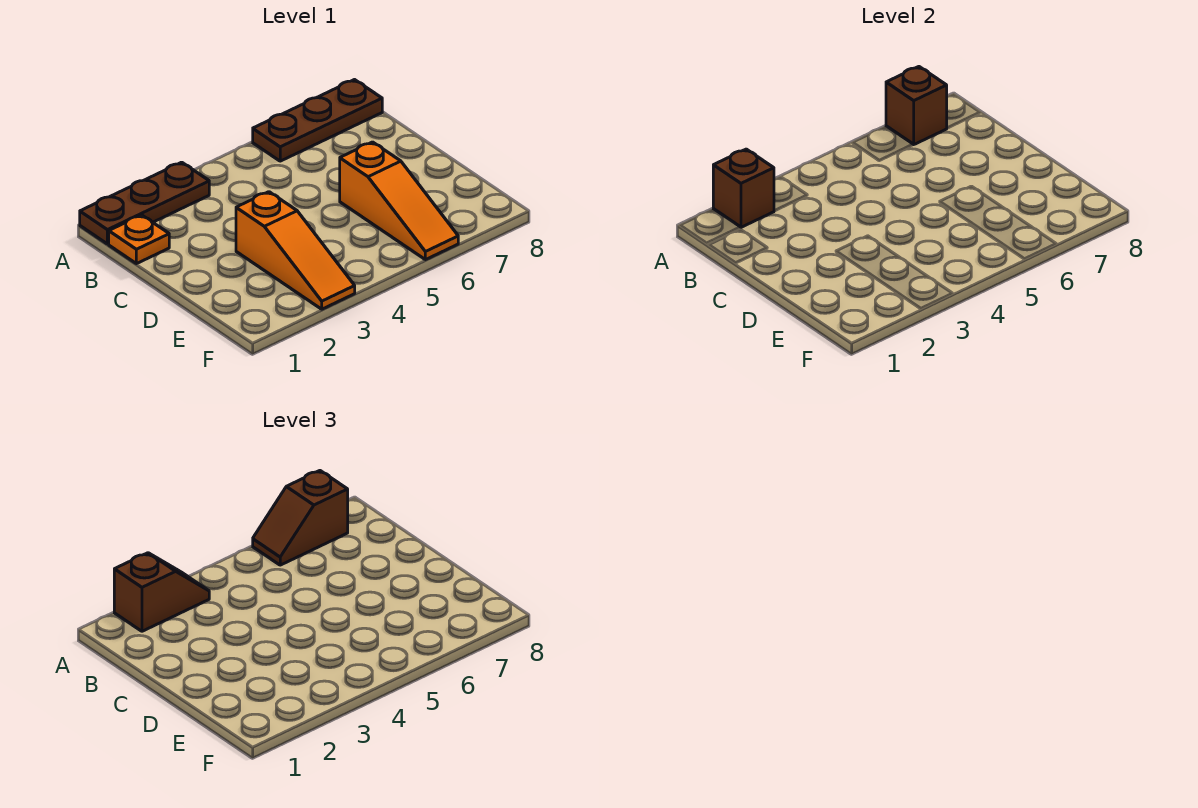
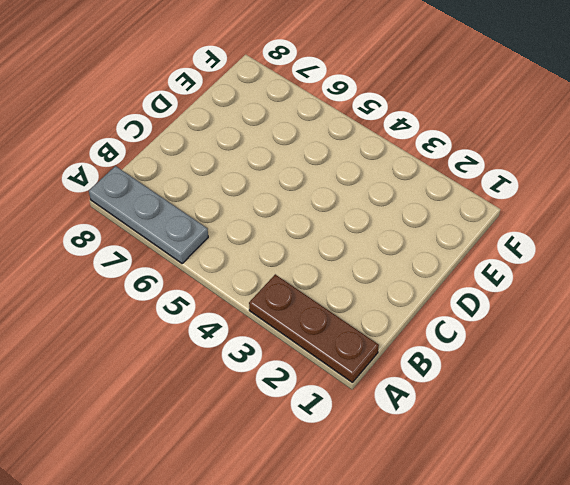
grey plate A6:A8 level 1 -> brown plate A6:A8 level 1
none -> orange plate B1 level 1
none -> orange slope D3:F3 level 1 top D

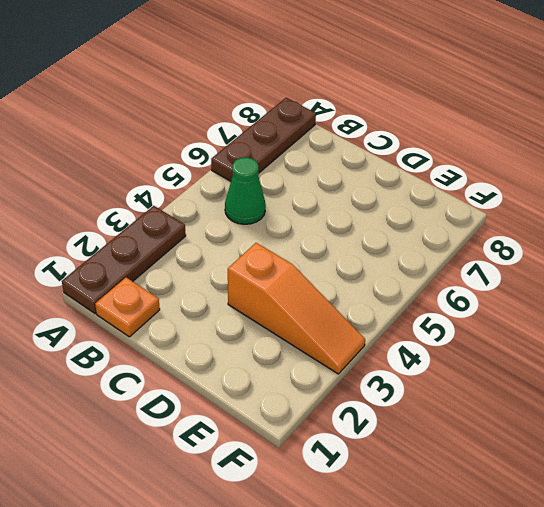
green cone B5 level 1 -> none
none -> orange slope D6:F6 level 1 top D
none -> brown brick A2 level 2

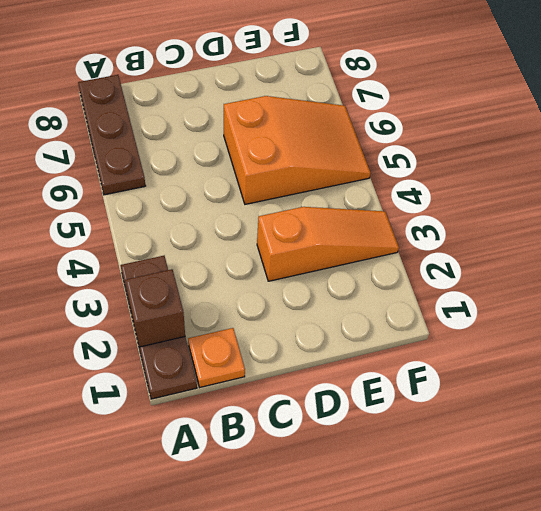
orange slope D5:F6 level 1 top D -> orange slope D6:F6 level 1 top D
none -> brown brick A7 level 2
none -> brown slope A2:A3 level 3 top 2

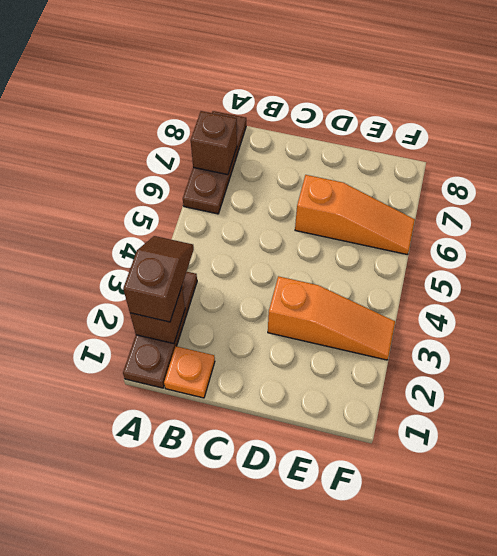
none -> brown slope A6:A7 level 3 top 7

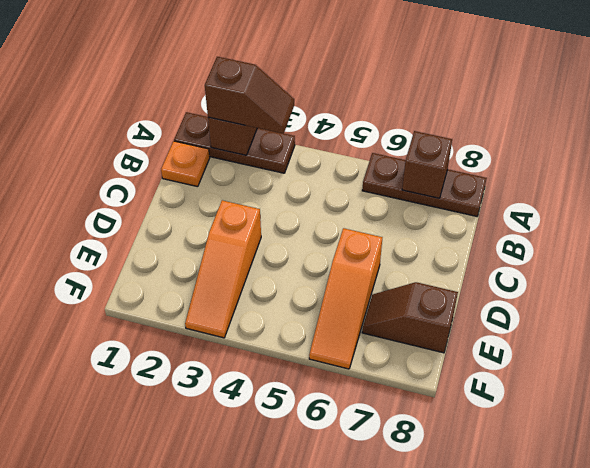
brown slope E7:E8 level 1 top 8 -> brown slope A6:A7 level 3 top 7

